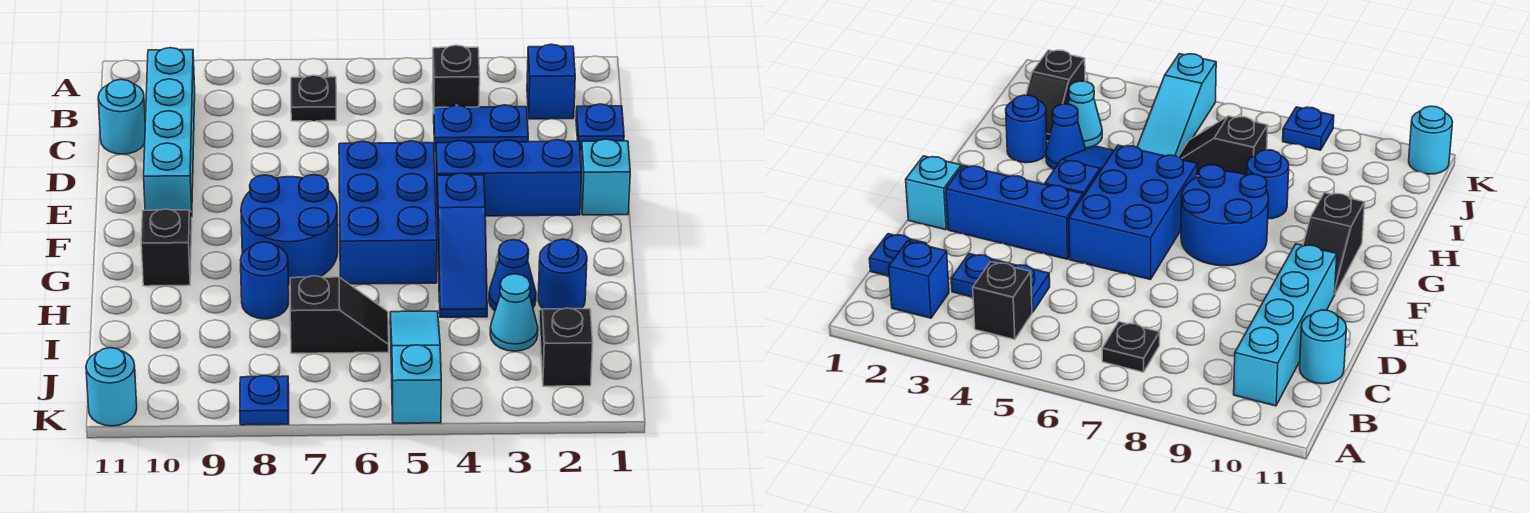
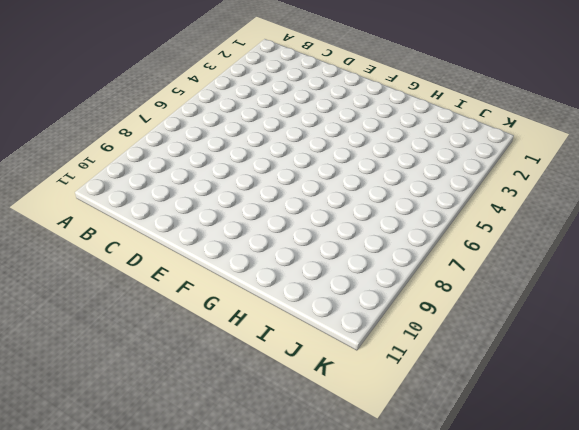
none -> blue brick B2 level 1
none -> black brick B4 level 1
none -> black plate B7 level 1

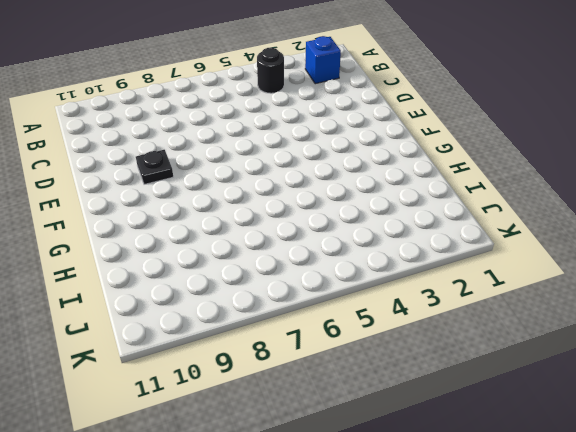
black round brick B4 level 1 -> black brick B4 level 1
black plate E9 level 1 -> black plate B7 level 1
none -> cyan brick B10:E10 level 1
none -> blue plate C1 level 1
none -> blue plate C3:C4 level 1

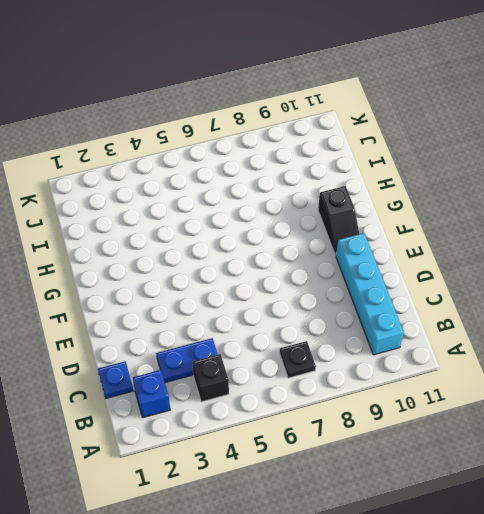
none -> cyan round brick C11 level 1
none -> cyan brick E1 level 1
none -> blue brick E2:E4 level 1

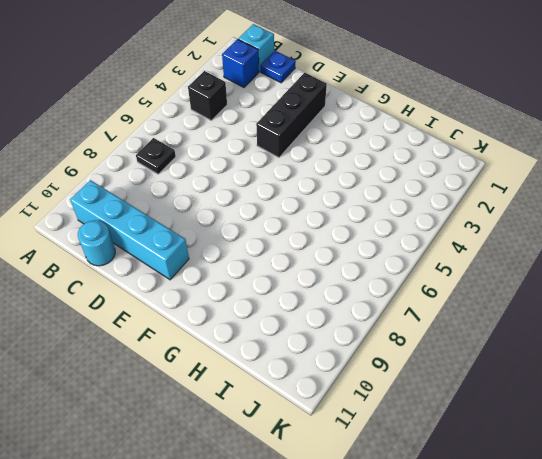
cyan brick B1 level 1 -> cyan brick E1 level 1
black brick E2:E4 level 1 -> blue brick E2:E4 level 1
none -> blue plate C3:C4 level 1
none -> blue brick E5:G6 level 1
none -> blue slope F4:H4 level 1 top F

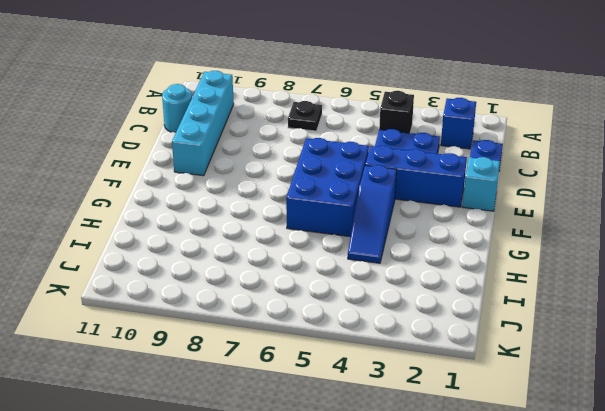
none -> blue round brick F7:G8 level 1
none -> black slope F10:G10 level 1 top G
none -> blue round brick H2 level 1

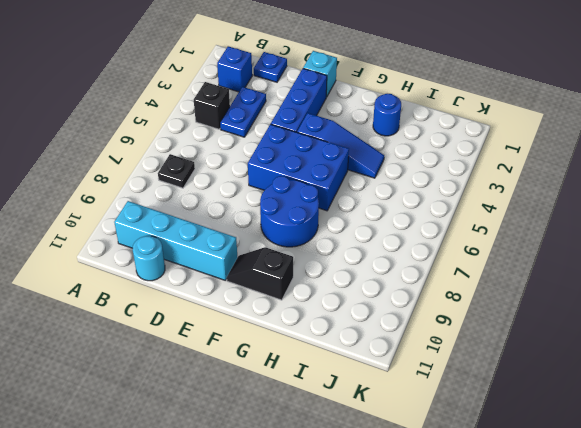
none -> blue cone H3 level 1
none -> blue round brick H8 level 1
none -> black slope I2:J2 level 1 top J

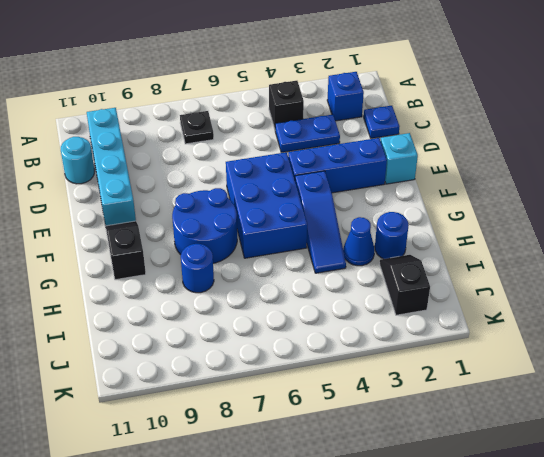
none -> cyan cone I3 level 1
none -> cyan slope I5:K5 level 1 top K
none -> black slope I6:I7 level 1 top 7

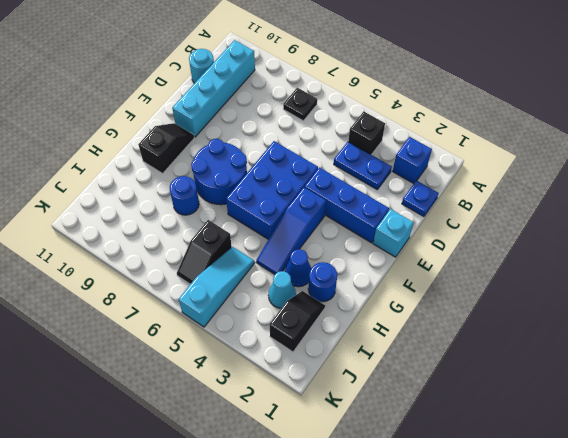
black slope I6:J6 level 1 top I -> black slope I6:I7 level 1 top 7
none -> blue plate K8 level 1
none -> cyan round brick K11 level 1

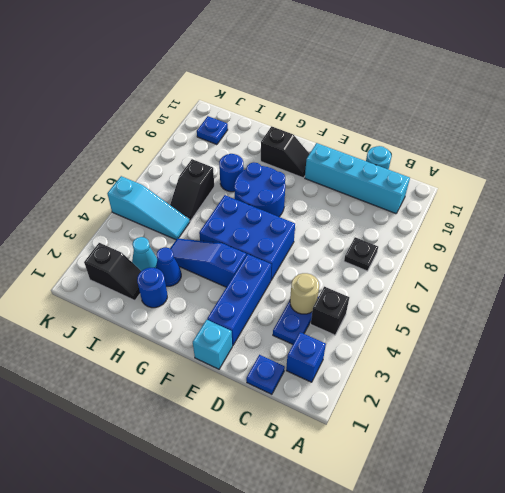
tan round brick C4 level 2 -> none
blue plate J10 level 1 -> blue plate K8 level 1
none -> cyan round brick K11 level 1

